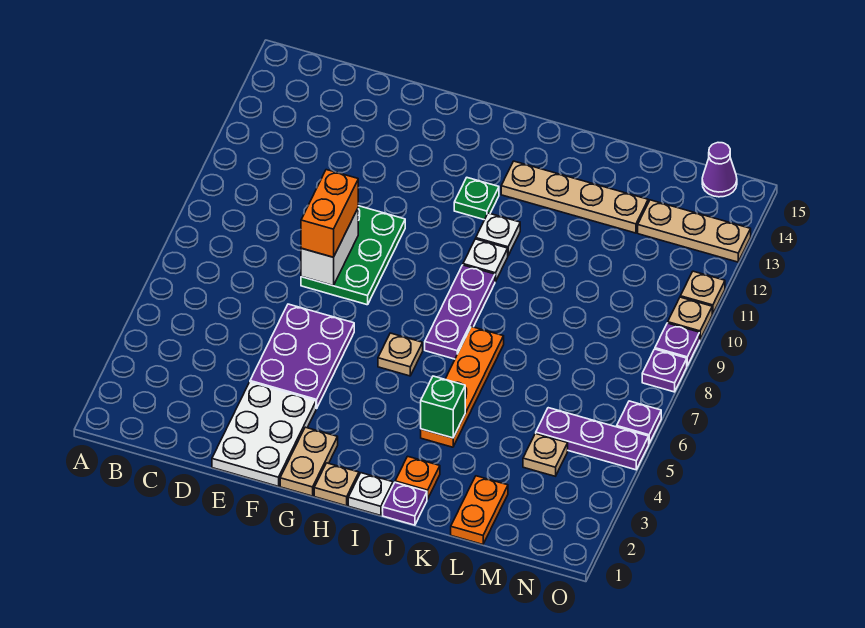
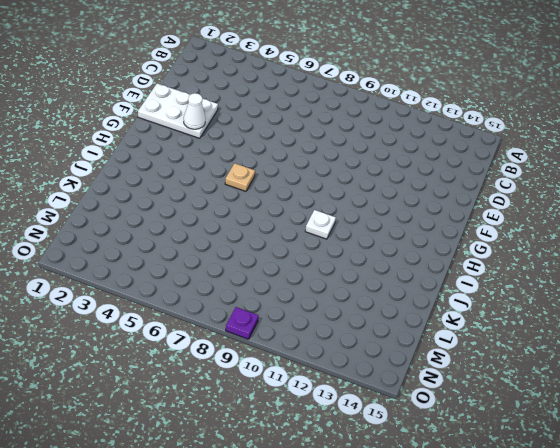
white cone F3 level 2 -> none
none -> purple plate E4:F6 level 1
none -> green plate E8:F10 level 1
none -> tan plate G1:G2 level 1

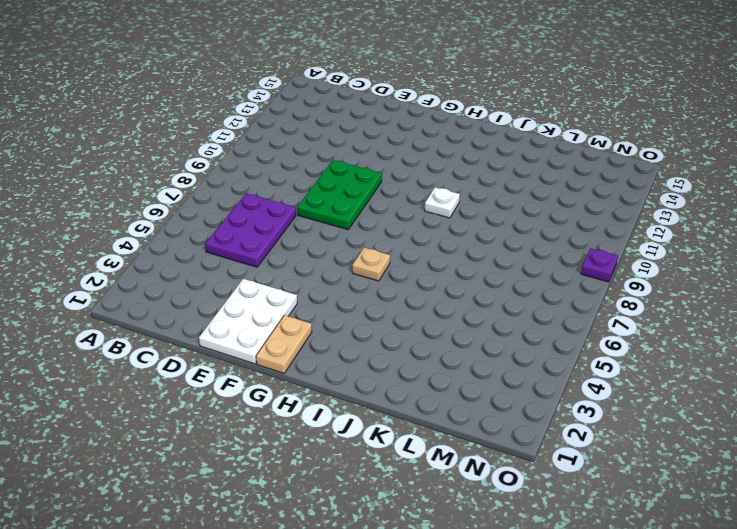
purple plate C5:D7 level 1 -> purple plate E4:F6 level 1
none -> tan plate H1 level 1
none -> green plate H12 level 1
none -> white plate I1 level 1

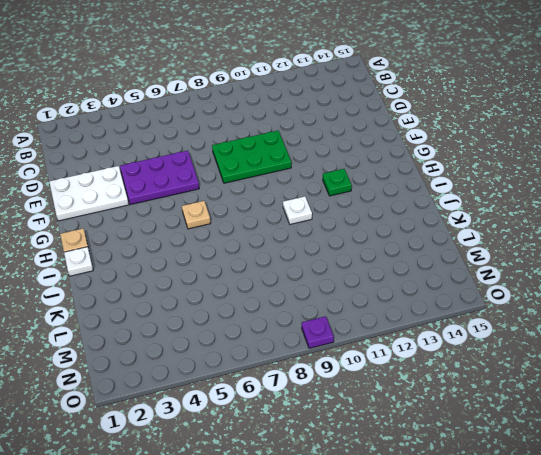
none -> tan plate G1:G2 level 1
none -> purple plate I7:I9 level 1
none -> white plate I11 level 1

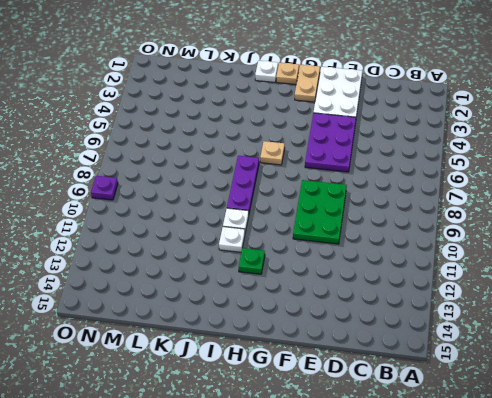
none -> tan plate I13:L13 level 1
none -> purple plate J1 level 1
none -> orange plate J2 level 1

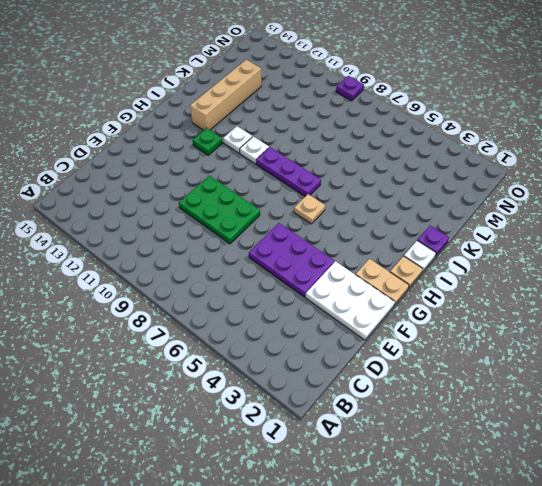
tan brick I13:L13 level 1 -> tan plate I13:L13 level 1
none -> orange plate J2 level 1
none -> orange plate J4:J7 level 1
none -> orange plate L1:L2 level 1

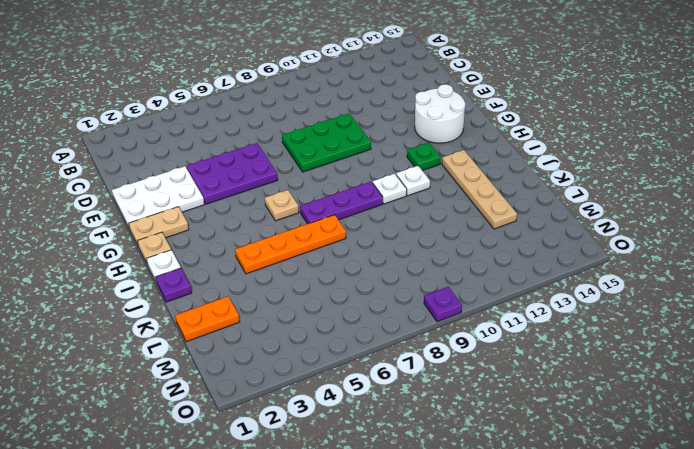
white round brick F13:G14 level 1 -> none
none -> orange plate J2 level 1
none -> tan plate M4 level 1
none -> purple plate M5:O5 level 1

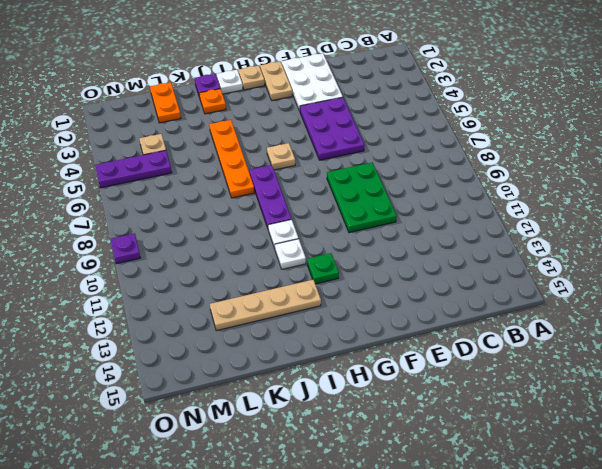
none -> tan plate M13:O13 level 1
none -> purple cone N15 level 1
none -> purple plate O6 level 1

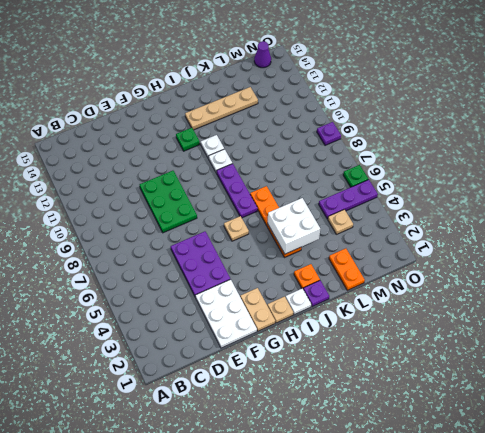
white brick J4:K5 level 2 -> green brick J4 level 2
green plate O6 level 1 -> purple plate O6 level 1
none -> tan plate M13:O13 level 1
none -> purple plate O8 level 1
none -> tan plate O10 level 1

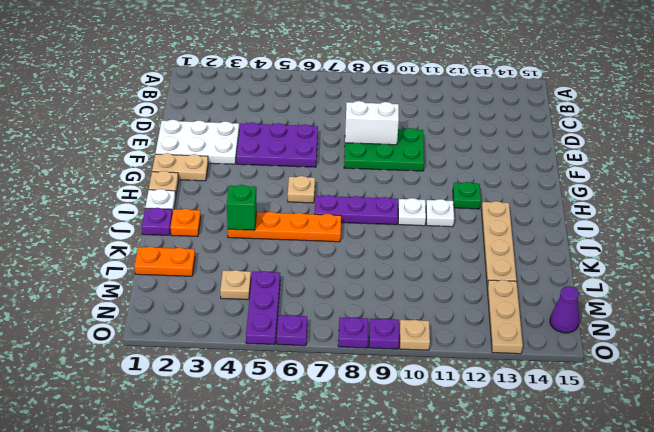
none -> tan plate O11 level 1
none -> orange brick E8:E9 level 3

